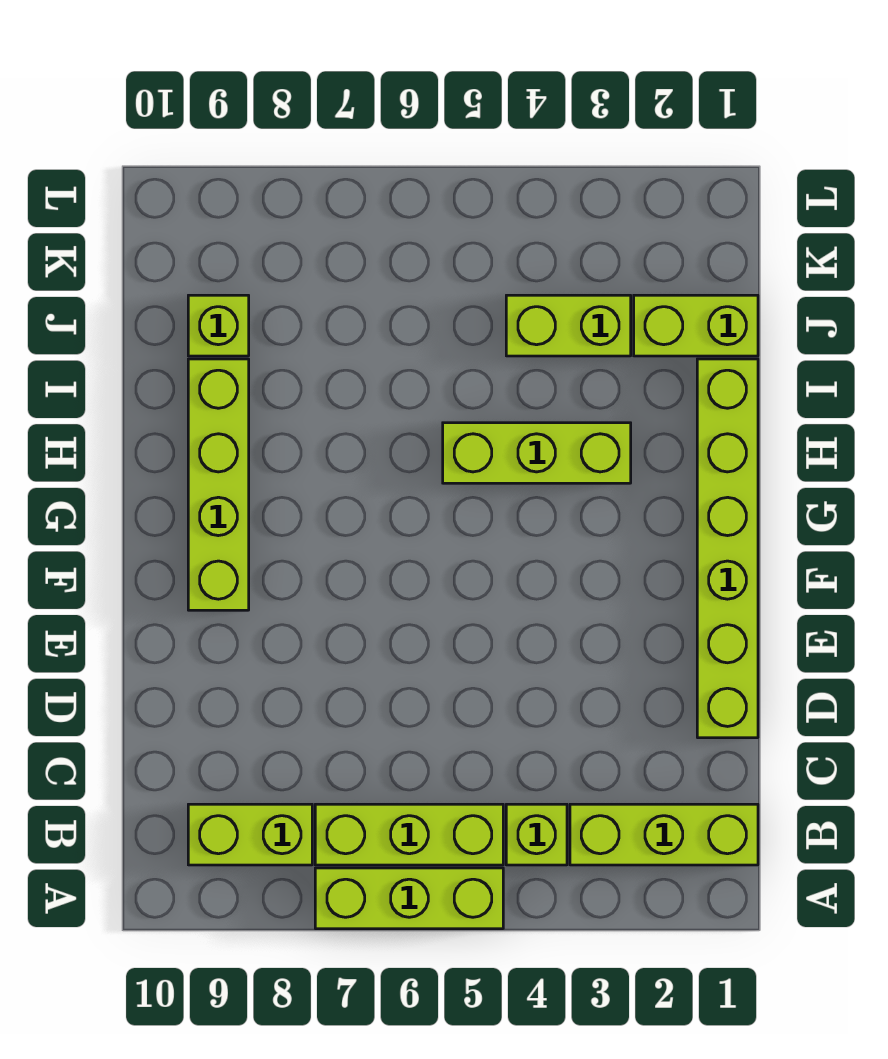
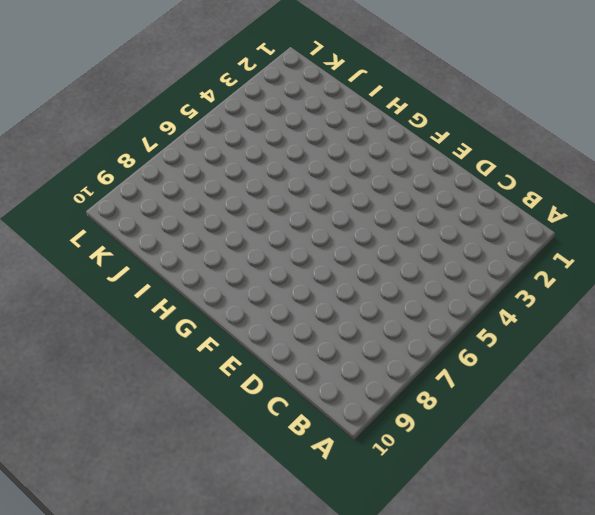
none -> lime brick A5:A7 level 1
none -> lime brick B1:B3 level 1

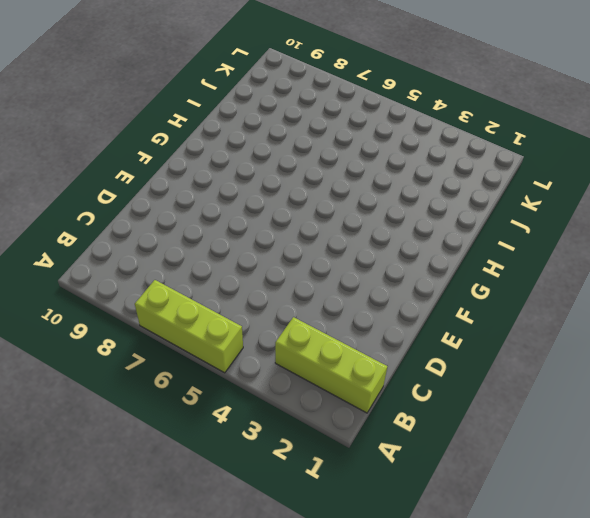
none -> lime brick B4 level 1
none -> lime brick B5:B7 level 1

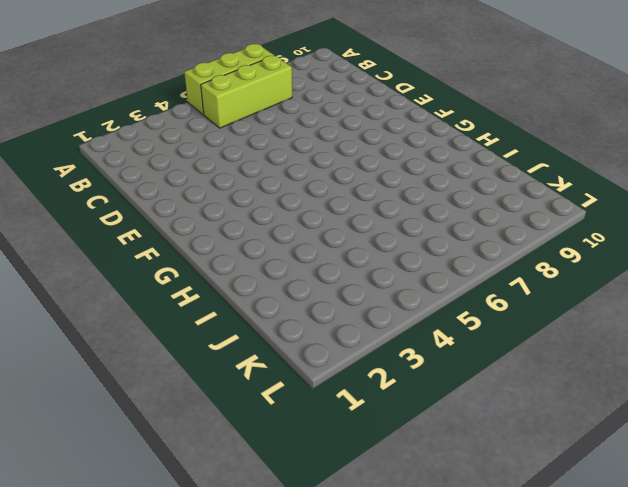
none -> lime brick B1:B3 level 1
none -> lime brick B4 level 1

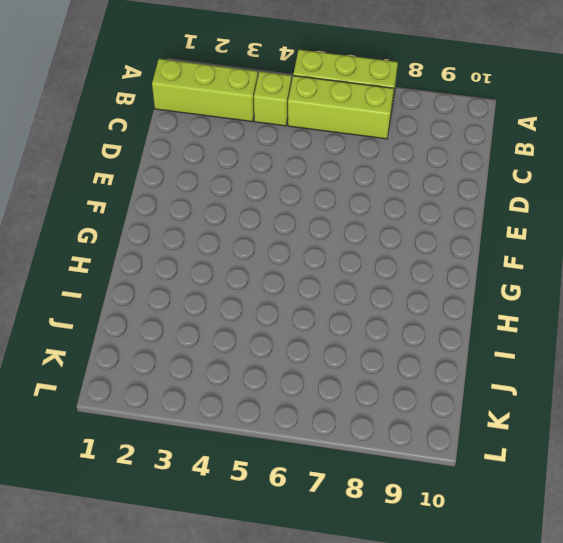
none -> lime brick B8:B9 level 1
none -> lime brick D1:I1 level 1

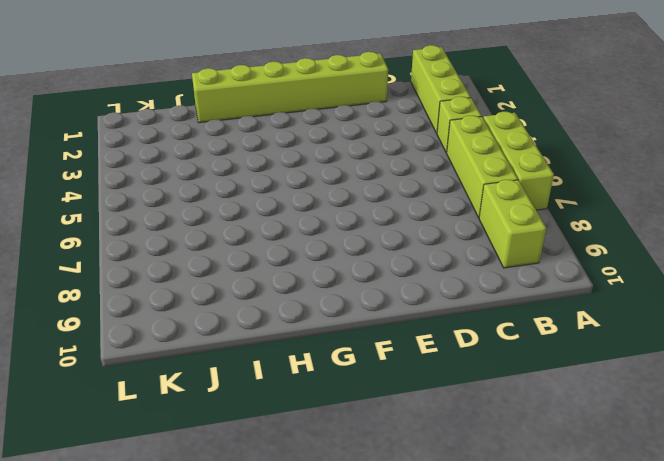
none -> lime brick F9:I9 level 1
none -> lime brick H3:H5 level 1

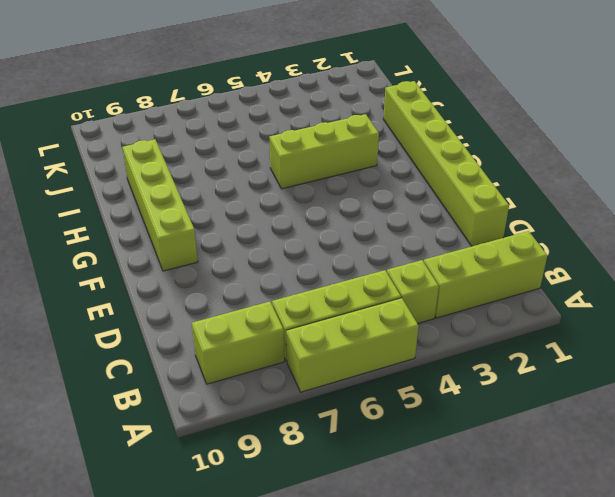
none -> lime brick J1:J2 level 1
none -> lime brick J3:J4 level 1

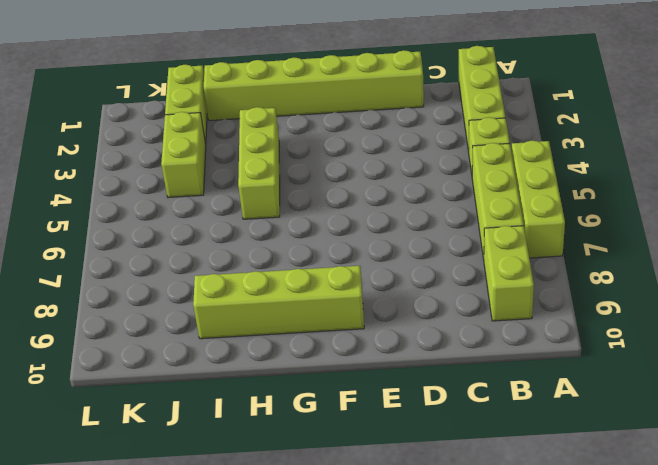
none -> lime brick J9 level 1

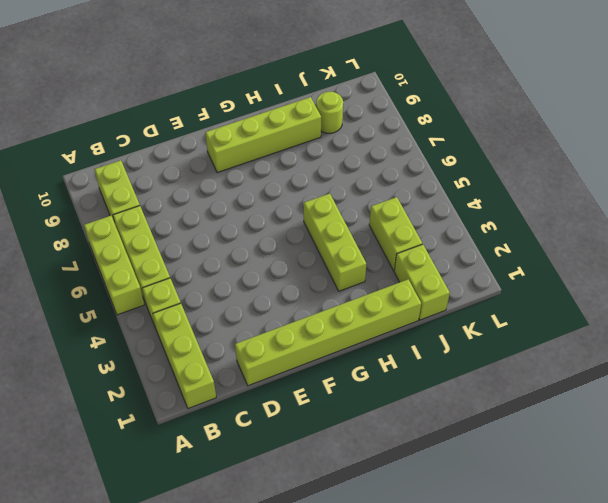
lime round brick J9 level 1 -> lime brick J9 level 1

